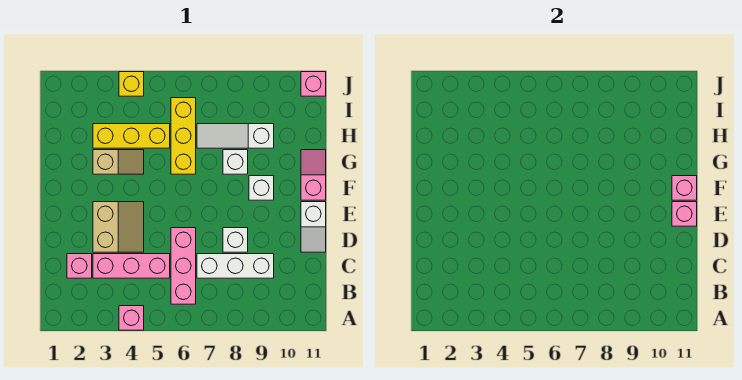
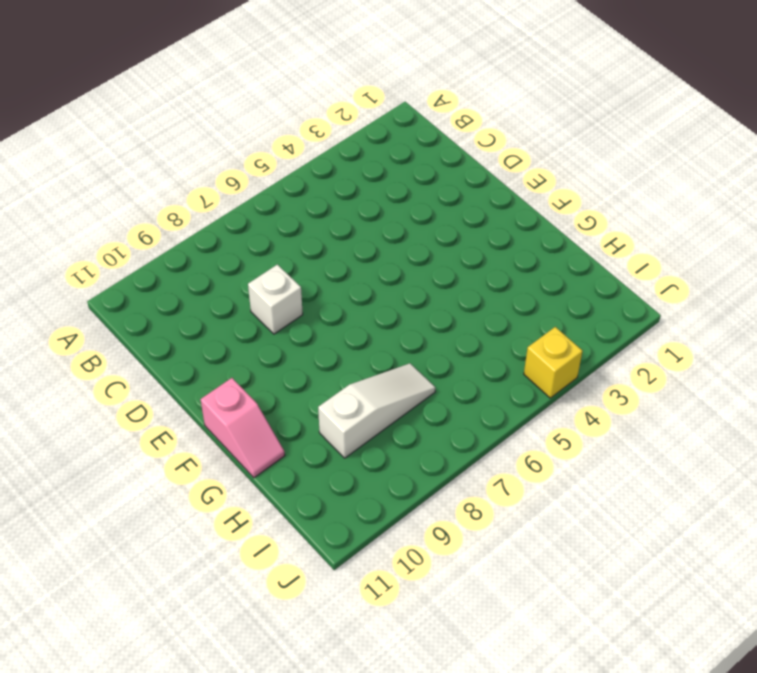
none -> pink brick A4 level 1
none -> pink brick B6:D6 level 1
none -> pink brick C2 level 1

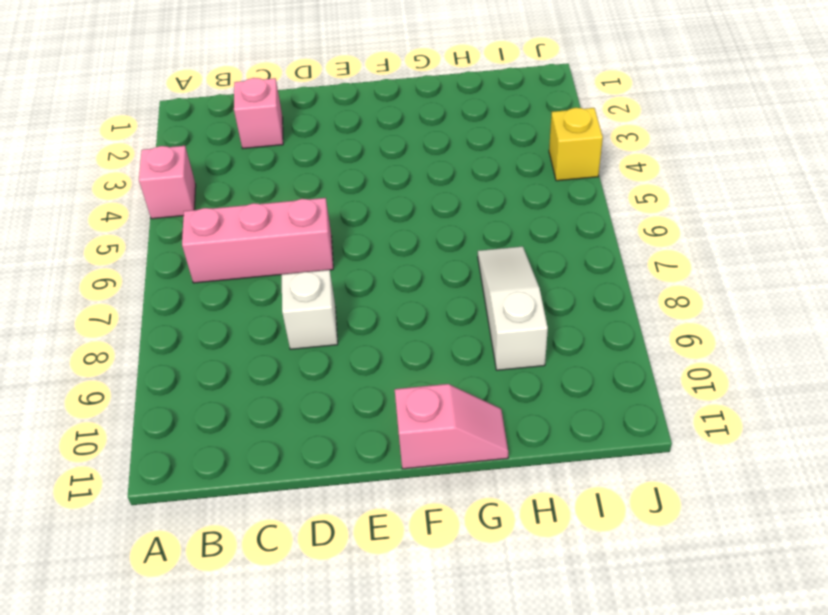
none -> pink brick C3:C5 level 1
none -> white brick C7:C9 level 1
none -> tan slope D3:E4 level 1 top 3

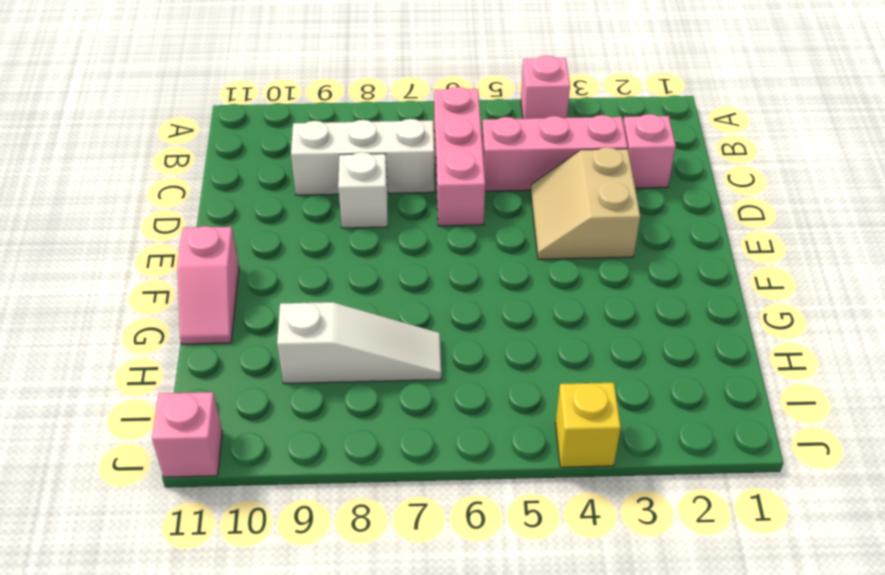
none -> white slope D11:E11 level 1 top E
none -> white brick F9 level 1
none -> tan slope G3:G4 level 1 top 3

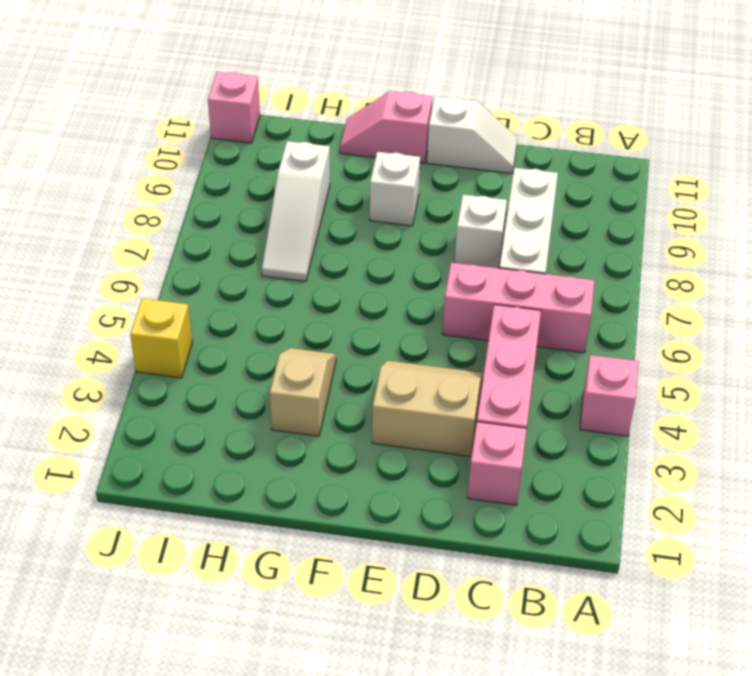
none -> yellow brick G6:I6 level 1
none -> white brick G8 level 1
none -> yellow brick H3:H5 level 1

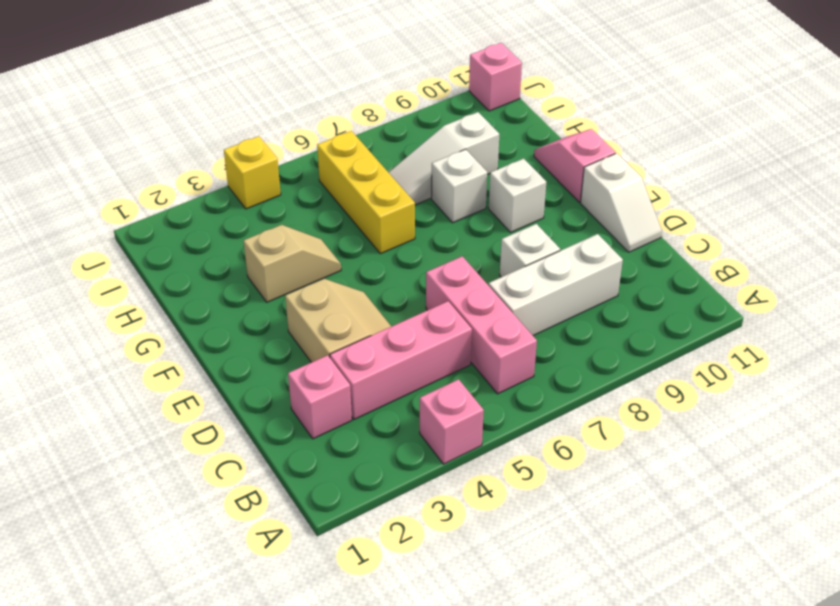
none -> yellow brick H3:H5 level 1
none -> pink brick E11 level 2
none -> pink brick F11 level 2

